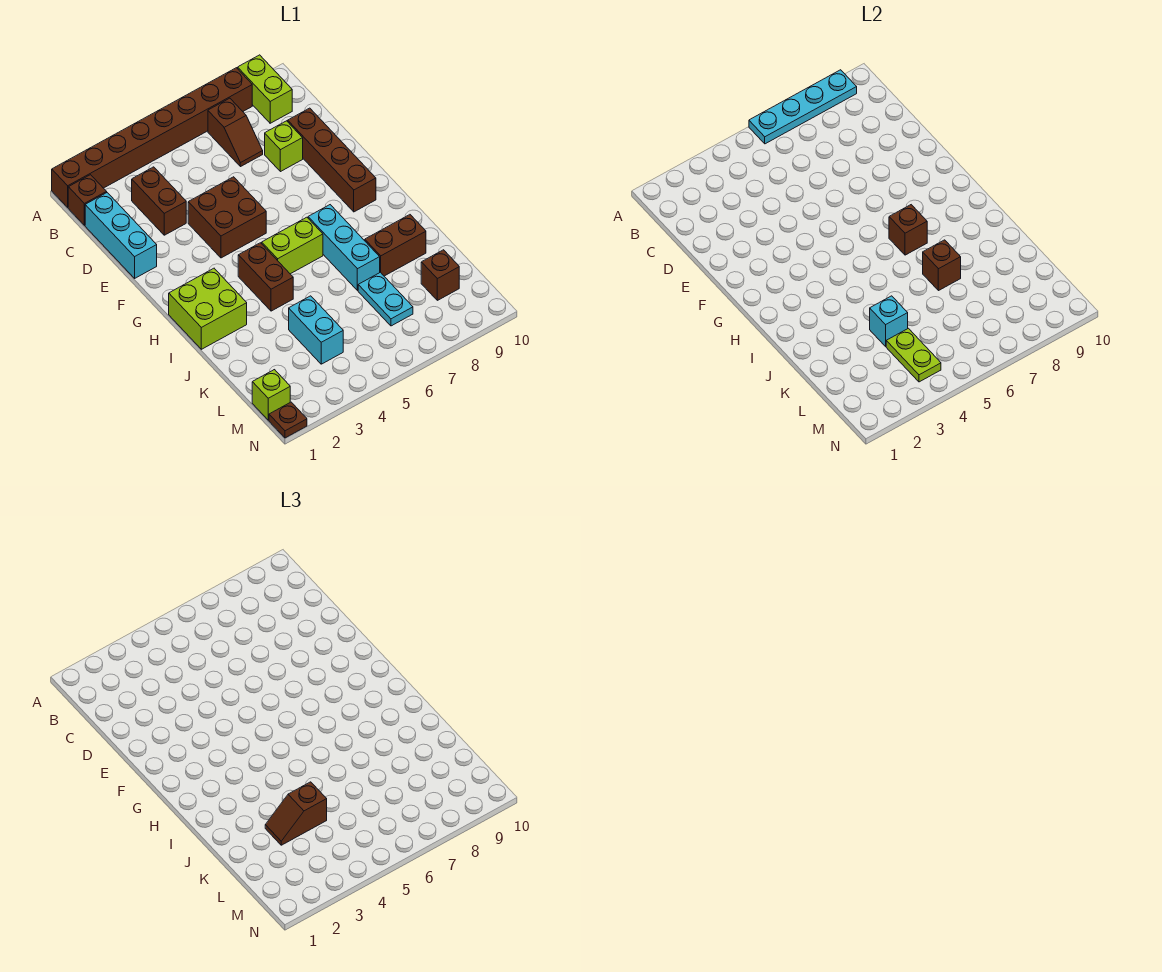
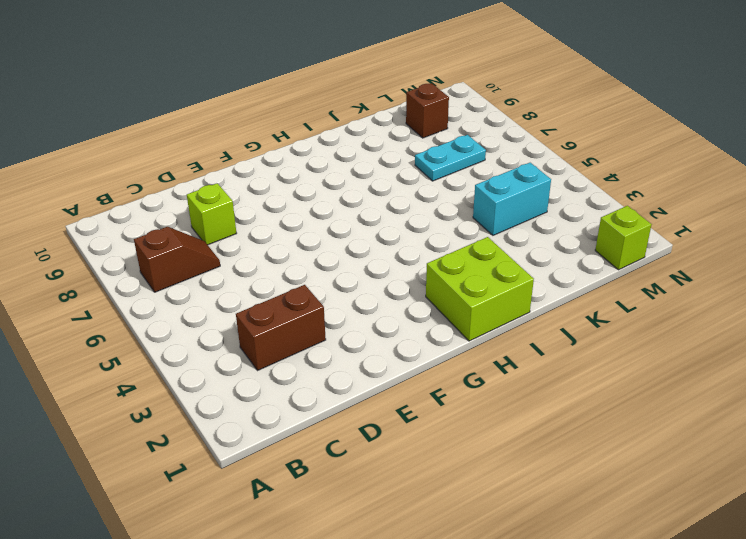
none -> brown brick A1:A8 level 1
none -> lime brick A9:B9 level 1
none -> brown brick B1 level 1

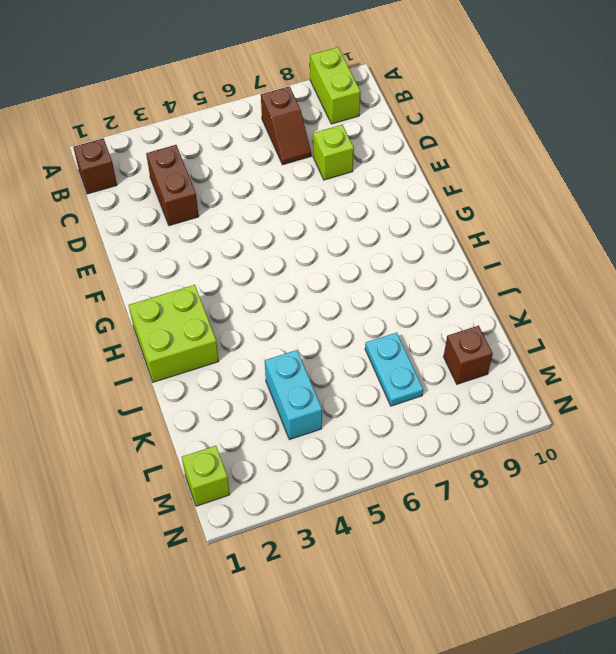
none -> brown brick A1:A8 level 1
none -> cyan brick C1:E1 level 1
none -> brown brick D9:G9 level 1

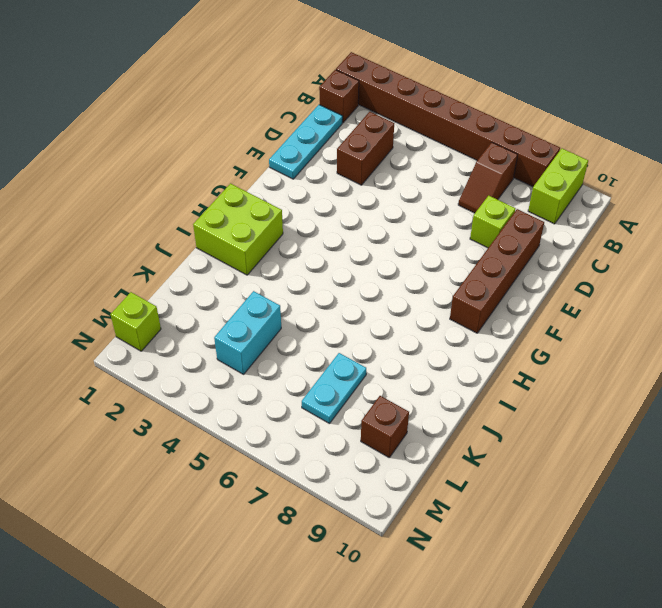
cyan plate C1:E1 level 1 -> cyan brick C1:E1 level 1
none -> brown brick E4:F5 level 1
none -> brown brick H4:I4 level 1
none -> lime brick H5:H6 level 1

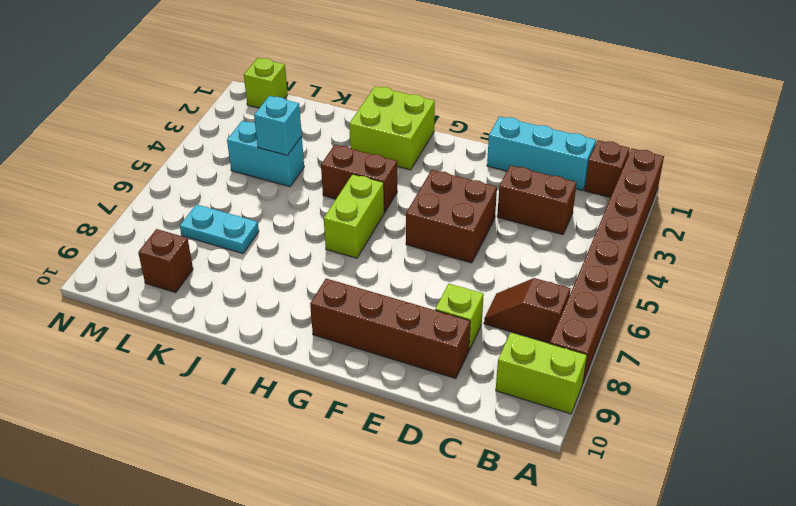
none -> cyan brick H7:J7 level 1
none -> brown brick J8:J9 level 1
none -> brown plate N1 level 1

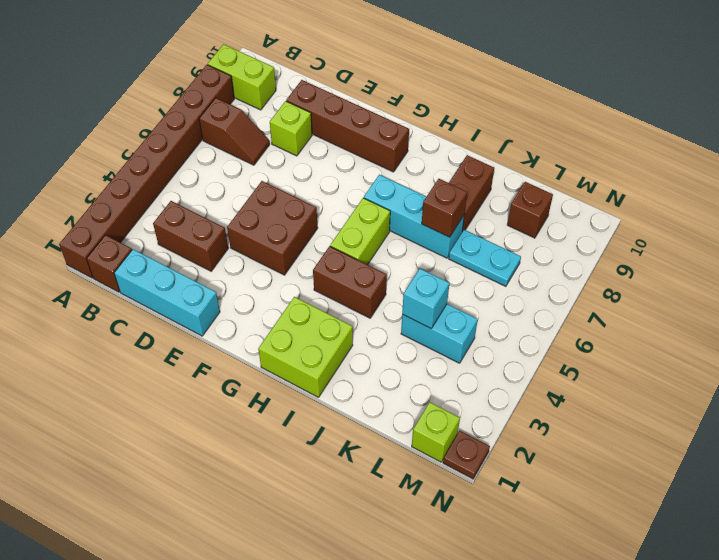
none -> cyan plate A6:A9 level 2
none -> brown brick H7 level 2
none -> lime plate L4:M4 level 2

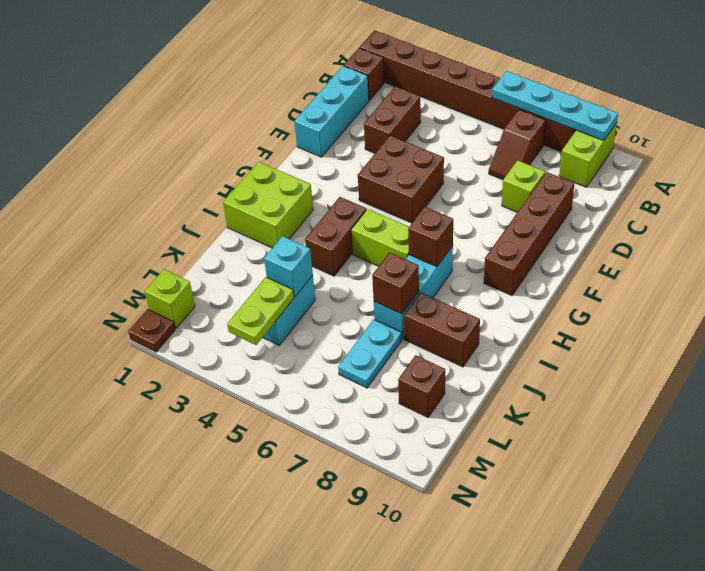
none -> brown slope K3:K4 level 3 top 4

